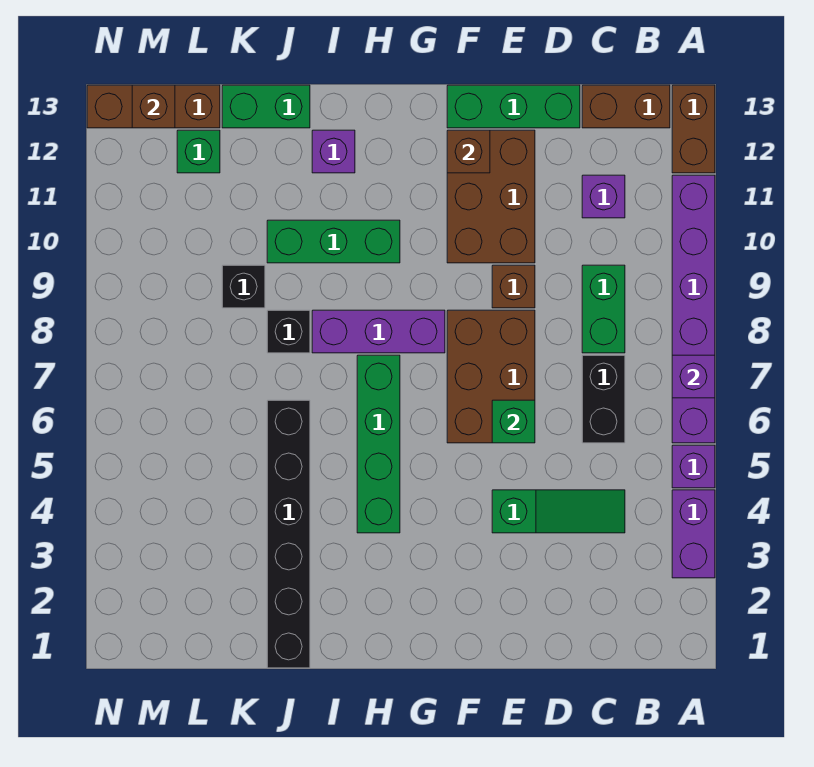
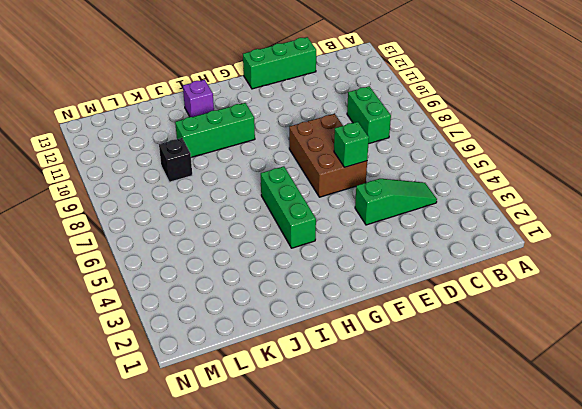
green brick H4:H6 level 1 -> green brick H4:H7 level 1
none -> purple brick A3:A4 level 1
none -> purple brick A5 level 1
none -> purple brick A6:A11 level 1

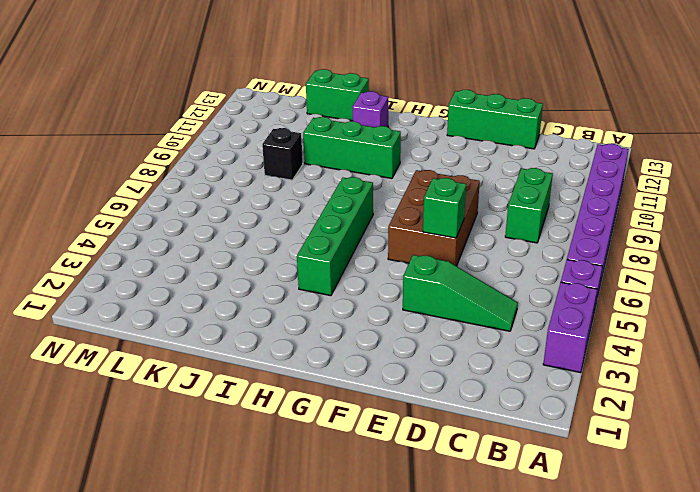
none -> brown brick A12:A13 level 1
none -> brown brick B13:C13 level 1
none -> black brick C6:C7 level 1

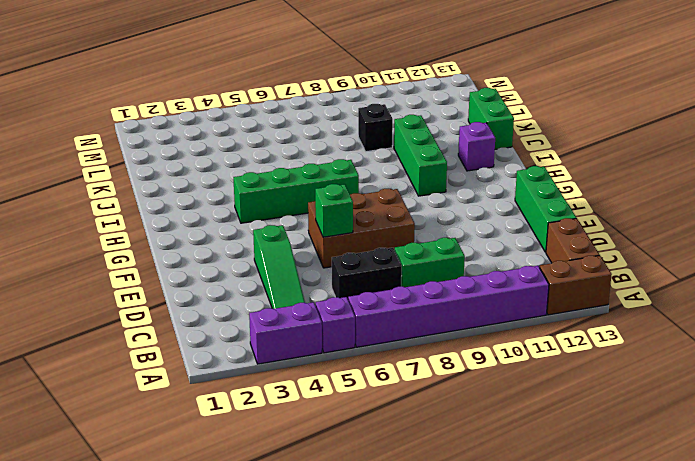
none -> purple brick C11 level 1
none -> brown brick E9 level 1
none -> brown brick E10:F12 level 1

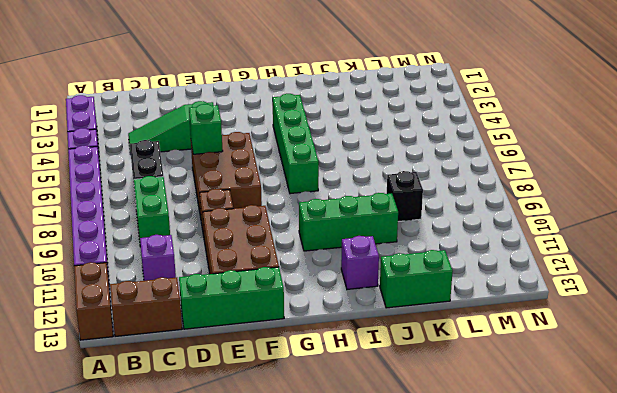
none -> purple brick G8:I8 level 1
none -> black brick J1:J6 level 1
none -> black brick J8 level 1

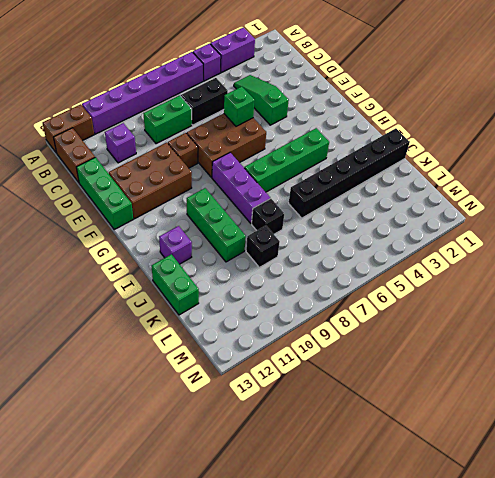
none -> green brick L12 level 1
none -> brown brick L13:N13 level 1
none -> purple brick A7 level 2

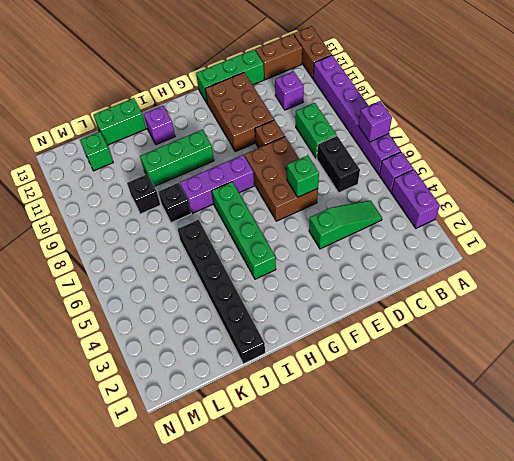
none -> brown brick L13:N13 level 1
none -> brown brick F12 level 2
none -> brown brick M13 level 2

